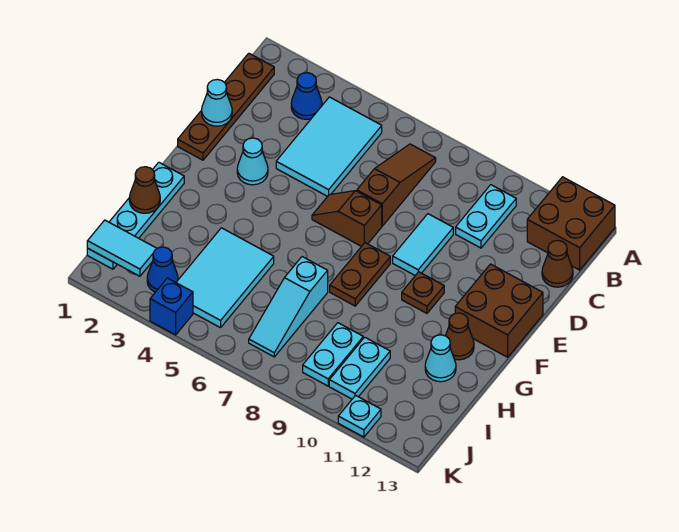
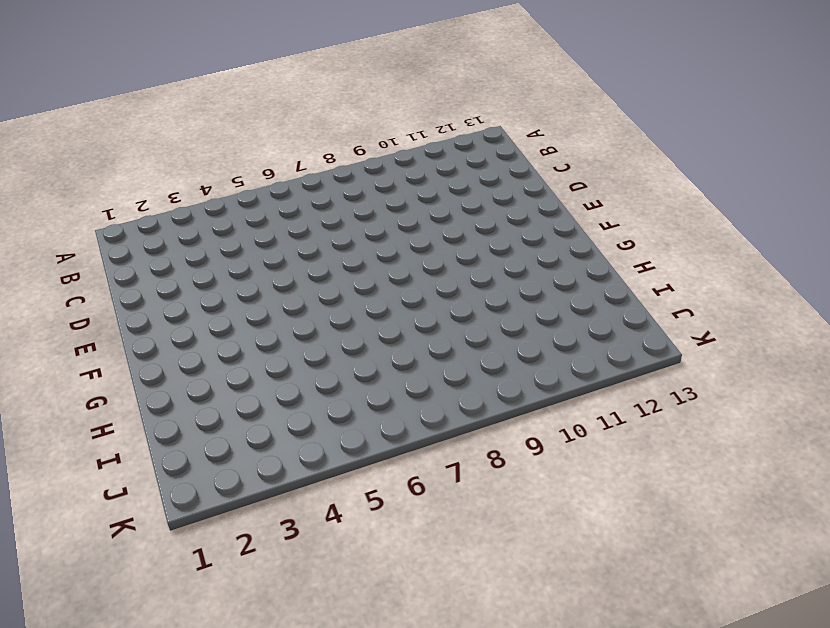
none -> brown brick A12:B13 level 1
none -> brown plate B1:E1 level 1
none -> blue cone B3 level 1

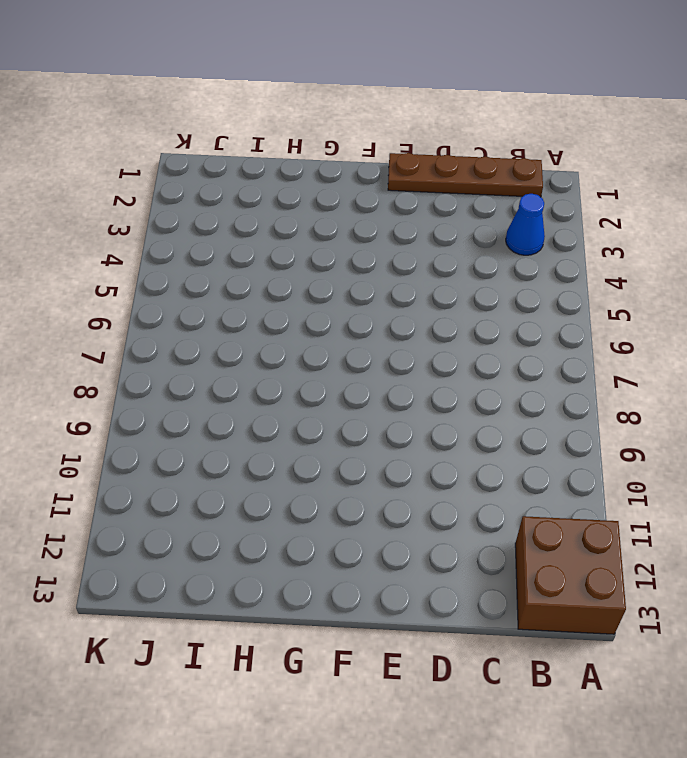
none -> cyan tile B4:D5 level 1
none -> brown slope B7:D7 level 1 top D
none -> cyan plate B10:C10 level 1

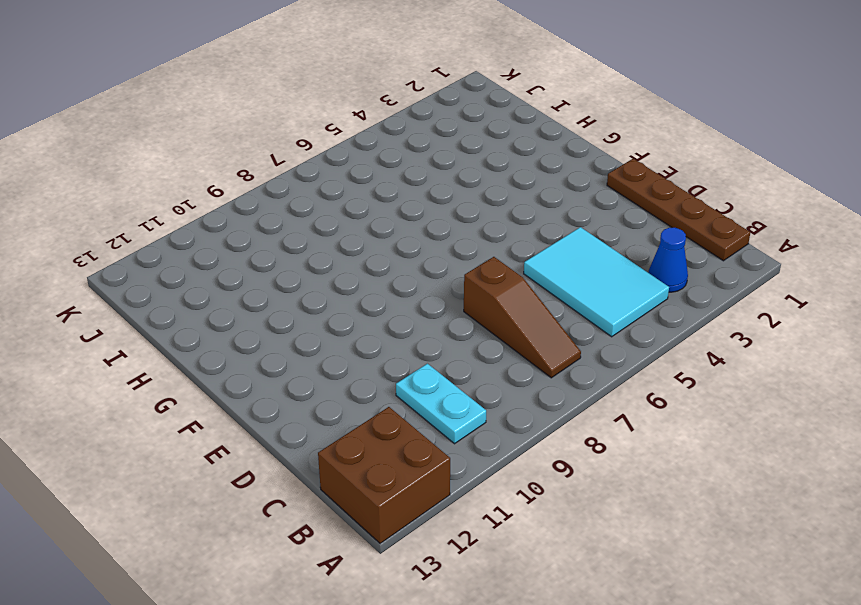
none -> brown cone C13 level 1
none -> cyan tile D9:E9 level 1
none -> cyan cone E3 level 1

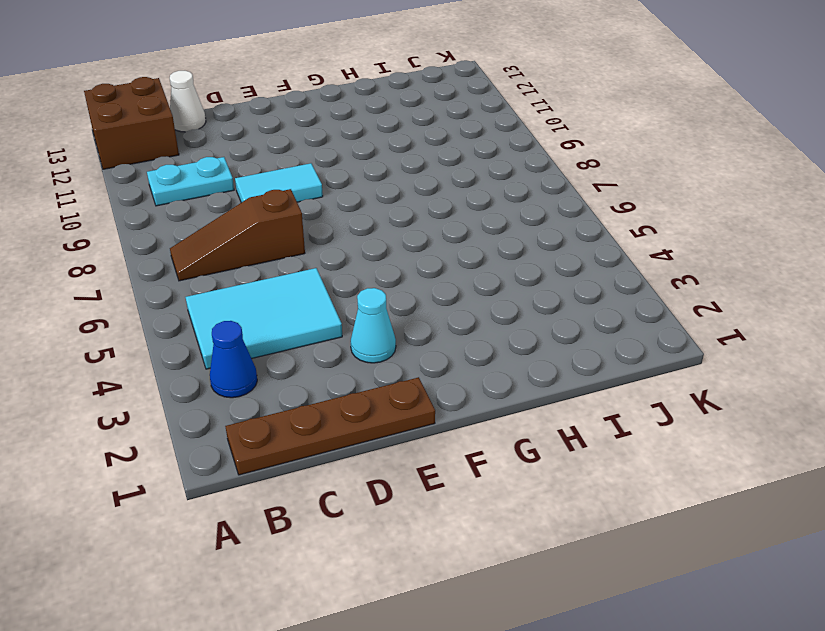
white cone C13 level 1 -> brown cone C13 level 1
none -> brown slope E6:E7 level 1 top 7
none -> brown brick E12:F13 level 1
none -> brown plate F8:G8 level 1

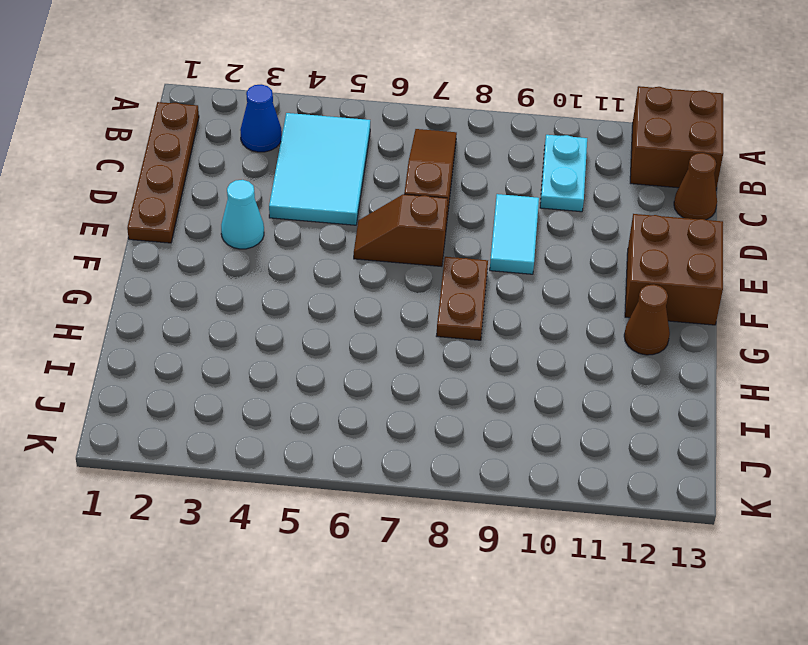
none -> brown plate F10 level 1
none -> cyan plate G1:J1 level 1
none -> cyan tile H4:J5 level 1

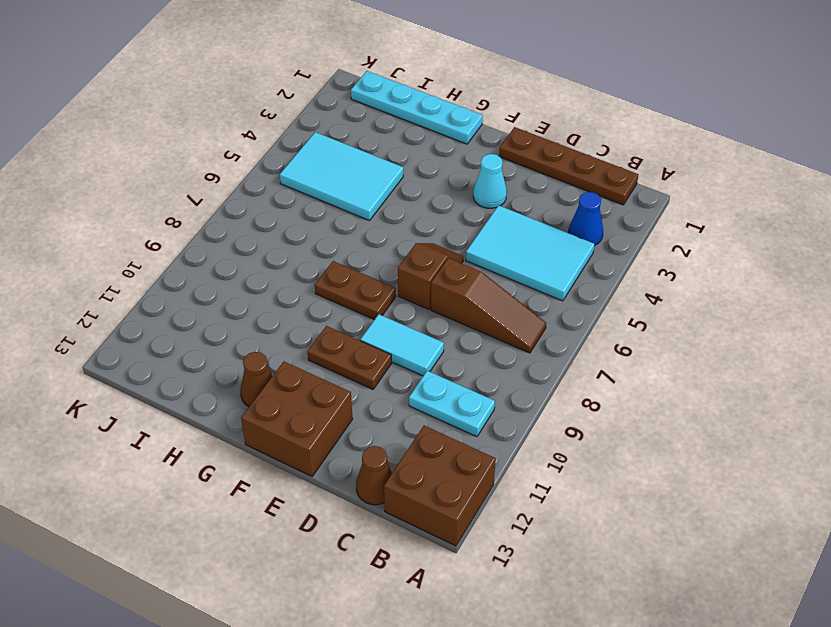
brown plate E10:F10 level 1 -> brown plate F10 level 1
none -> cyan slope H7:J7 level 1 top H
none -> cyan cone H12 level 1
none -> cyan plate I9:J9 level 1

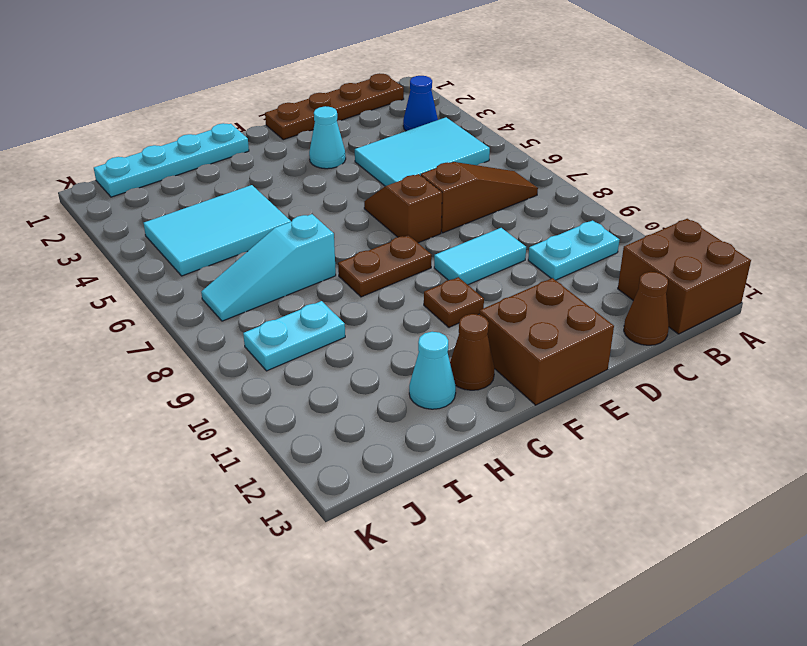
none -> cyan plate I10:J10 level 1
none -> blue cone J3 level 1
none -> blue brick K4 level 1

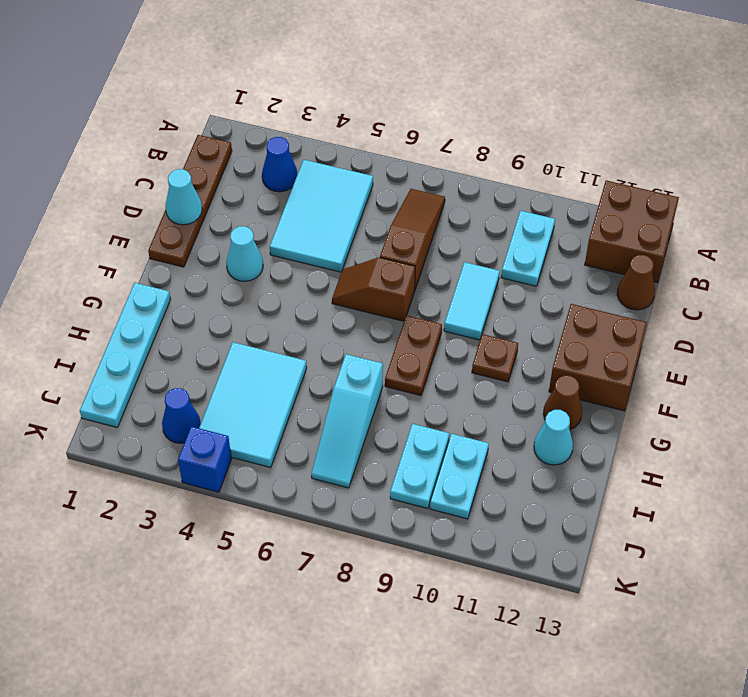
none -> cyan plate K11 level 1
none -> brown cone H1 level 2
none -> cyan tile J1:J2 level 2

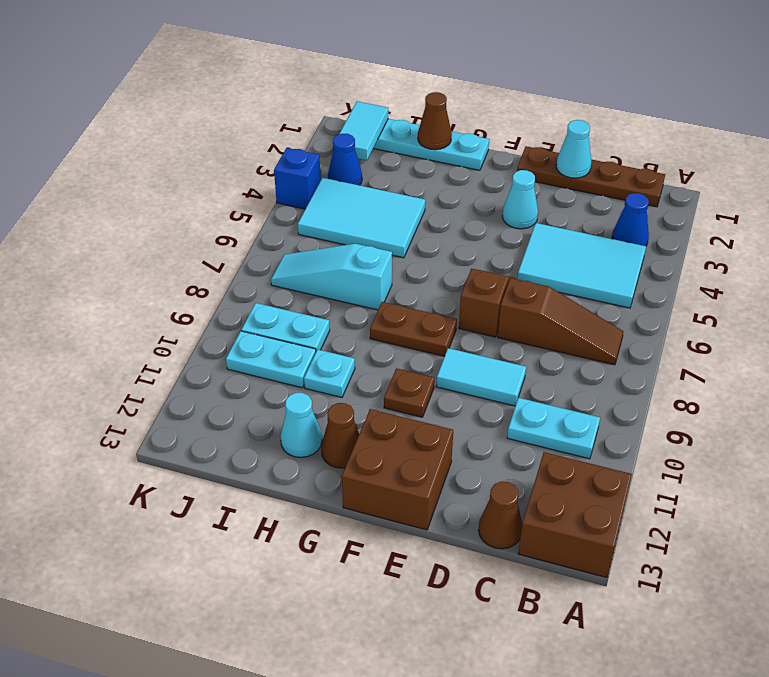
cyan plate H10 level 1 -> cyan plate K11 level 1

